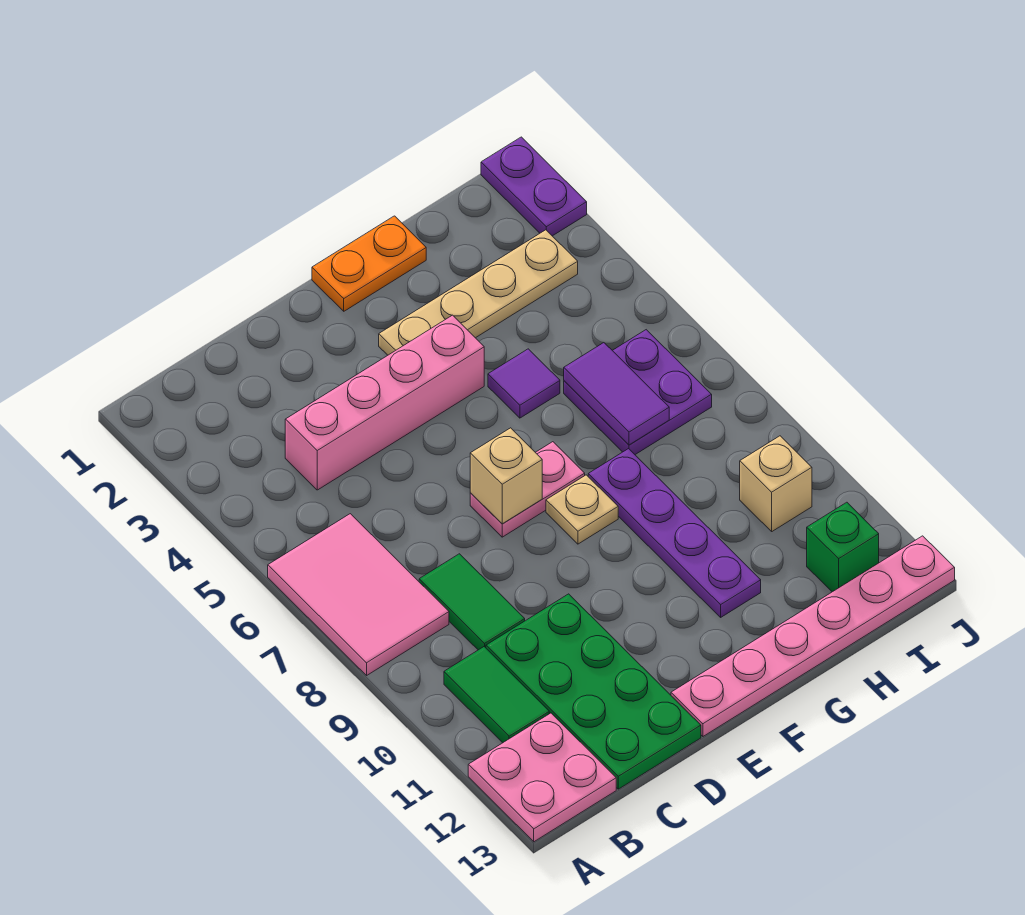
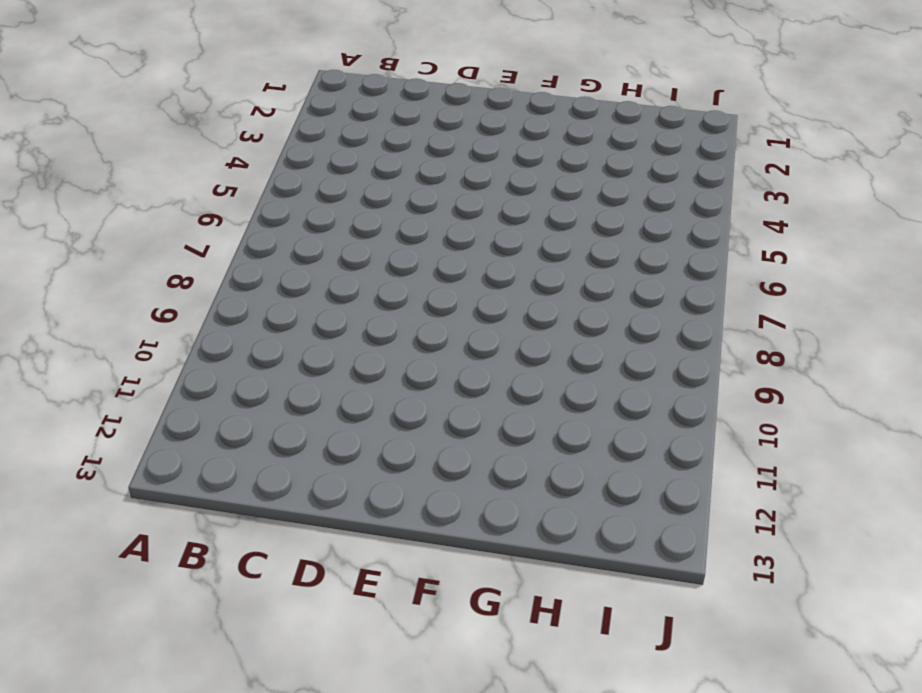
none -> pink tile A6:B8 level 1
none -> pink plate A12:B13 level 1
none -> green tile B10:B11 level 1

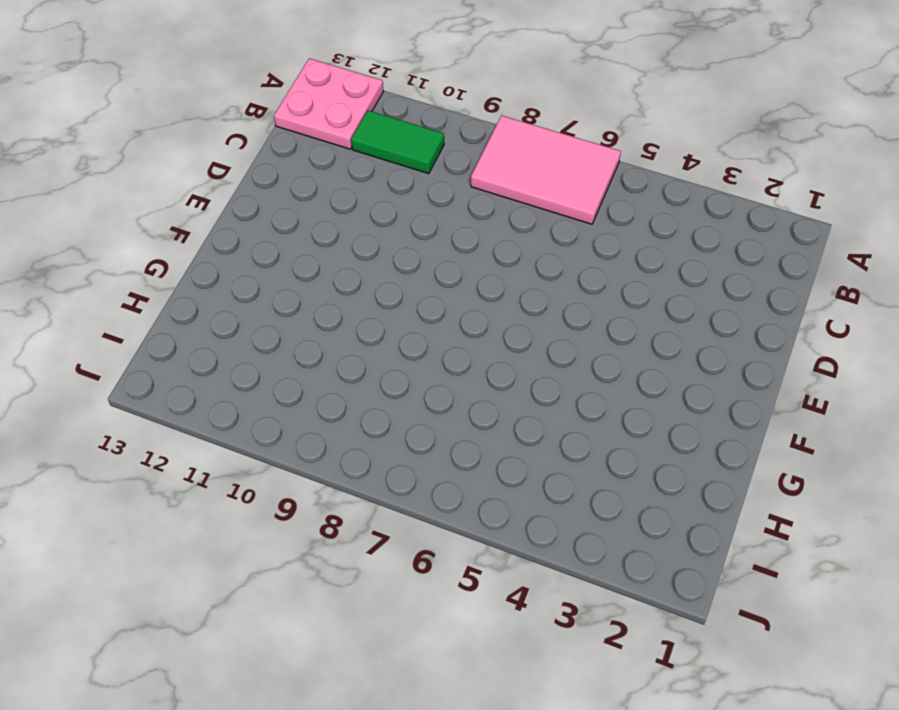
none -> pink brick C4:F4 level 1
none -> green tile C8:C9 level 1
none -> green plate C10:D13 level 1

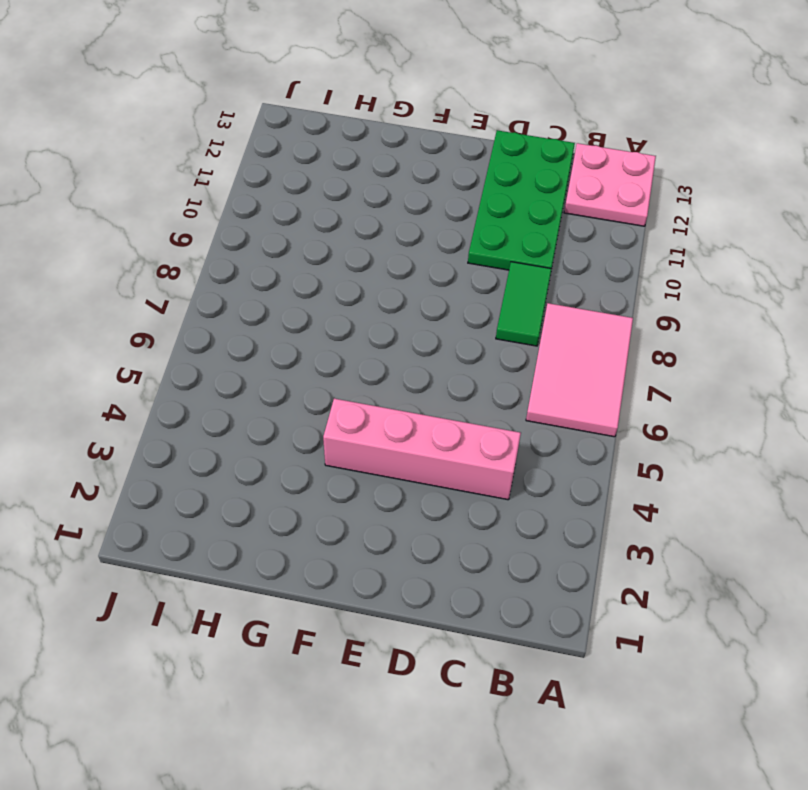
none -> green tile B10:B11 level 1
none -> pink plate E7:F7 level 1
none -> pink plate E13:J13 level 1

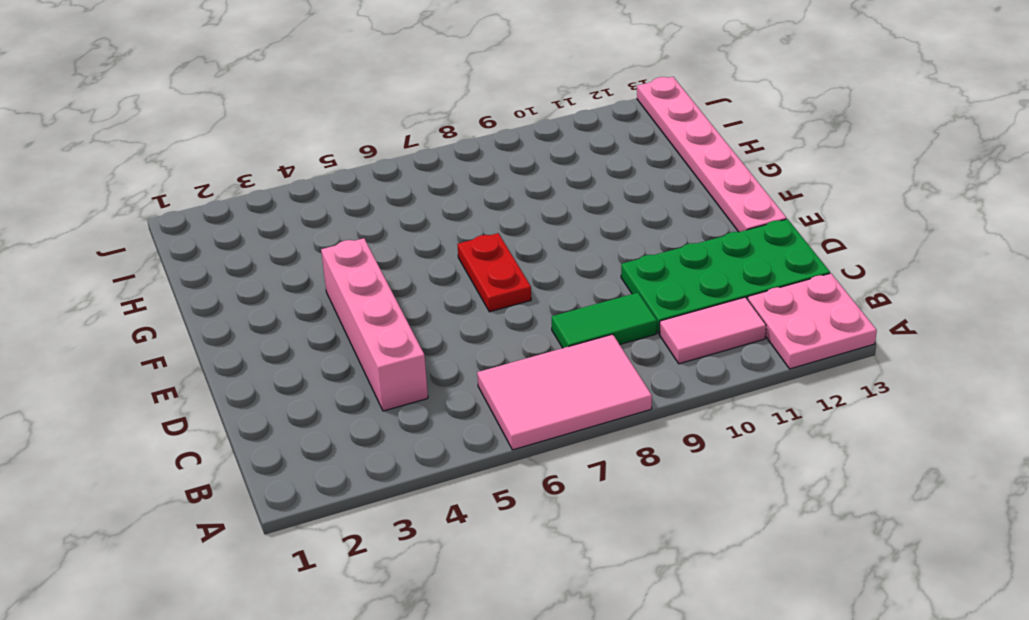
pink tile B10:B11 level 1 -> green tile B10:B11 level 1
red plate E7:F7 level 1 -> pink plate E7:F7 level 1
none -> orange plate F1:G1 level 1
none -> tan plate F3:I3 level 1
none -> tan plate F8 level 1

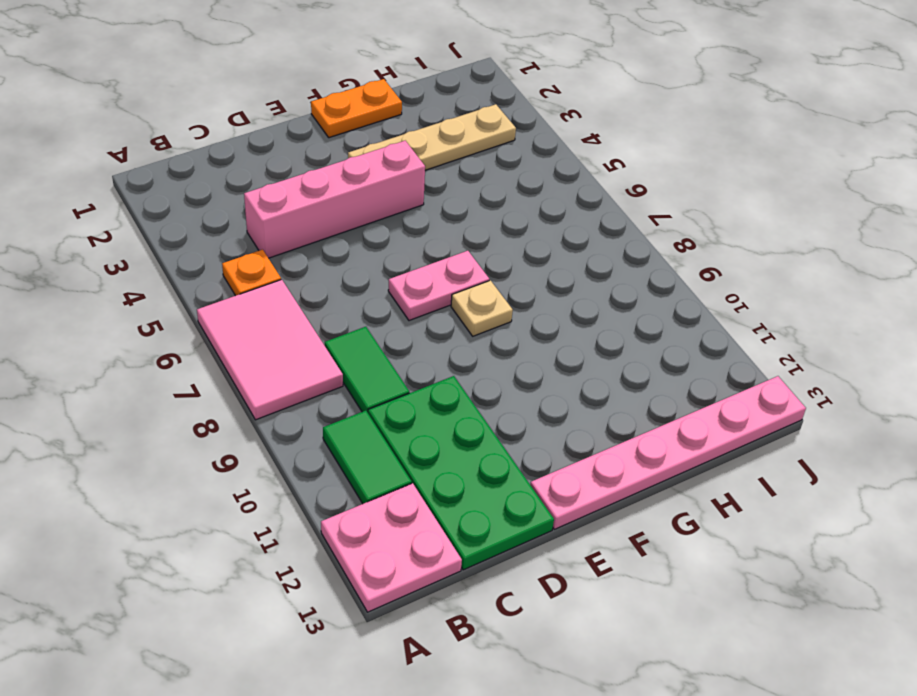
orange plate B5 level 1 -> none
none -> purple tile G5 level 1
none -> purple plate G8:G11 level 1
none -> purple plate H6:I7 level 1

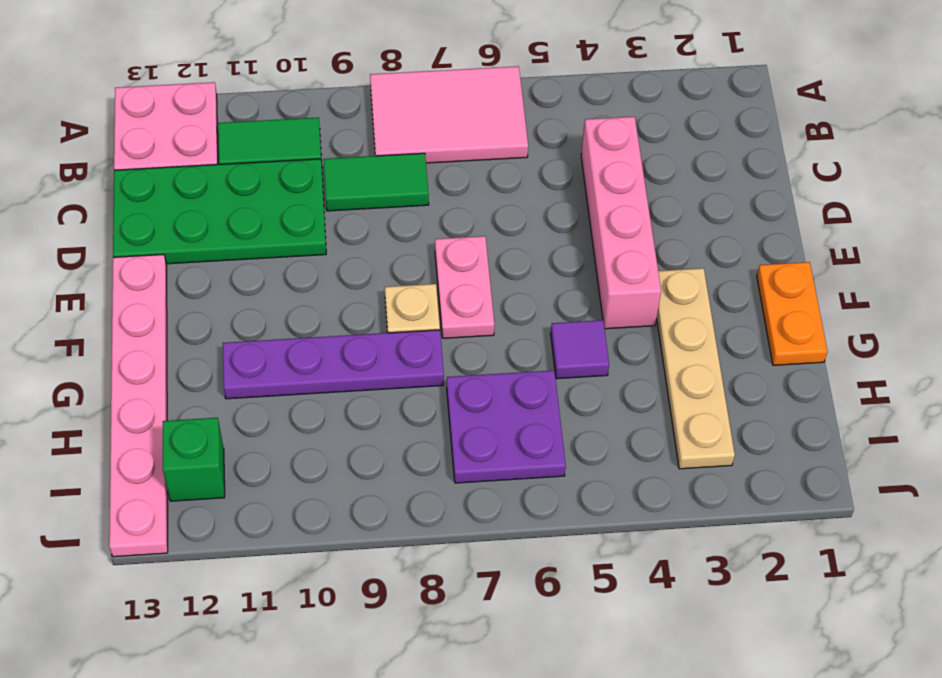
none -> tan brick I10 level 1
none -> purple plate J1:J2 level 1
none -> tan brick E7 level 2

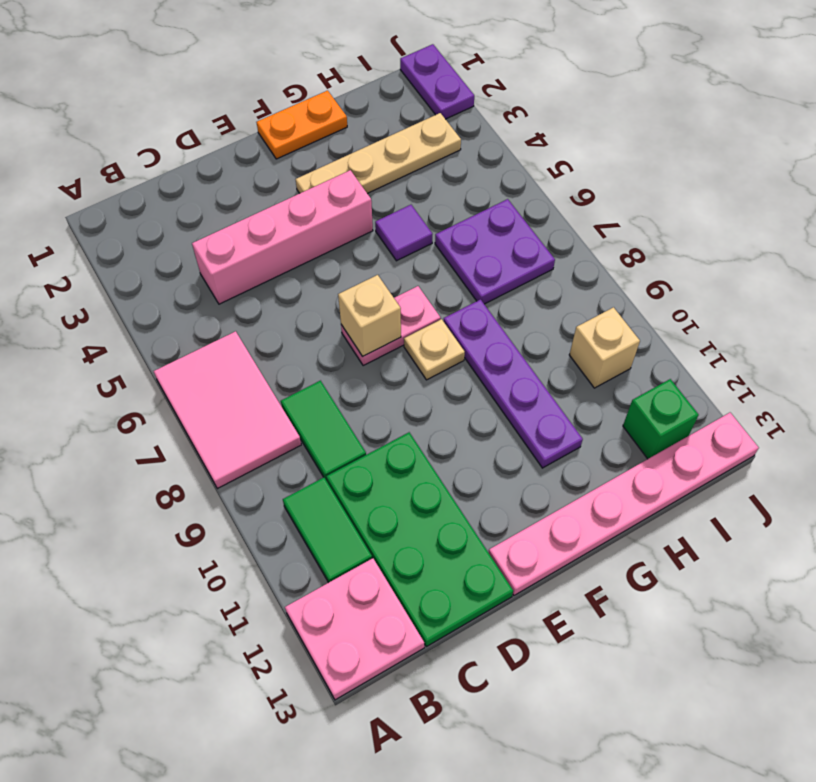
none -> purple tile H6:H7 level 2

